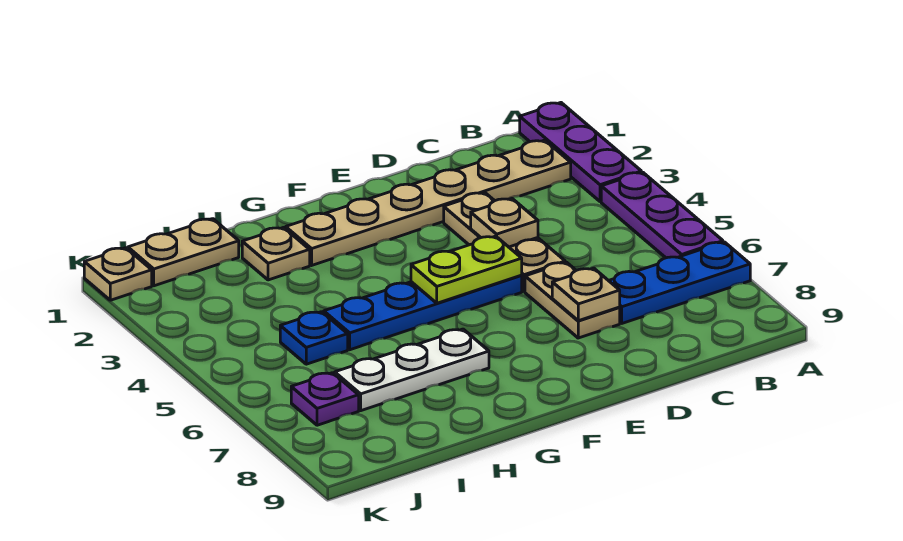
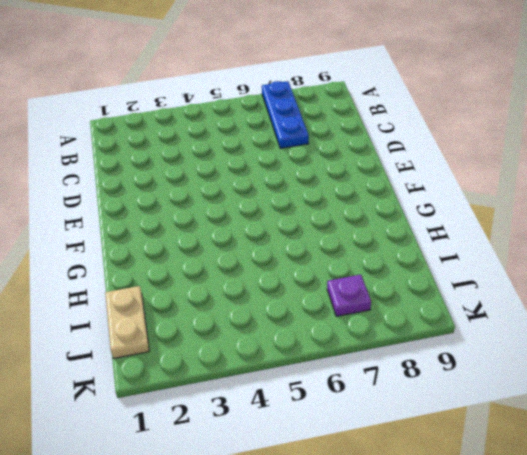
none -> purple plate A1:A3 level 1
none -> purple plate A4:A6 level 1
none -> tan plate B2:G2 level 1

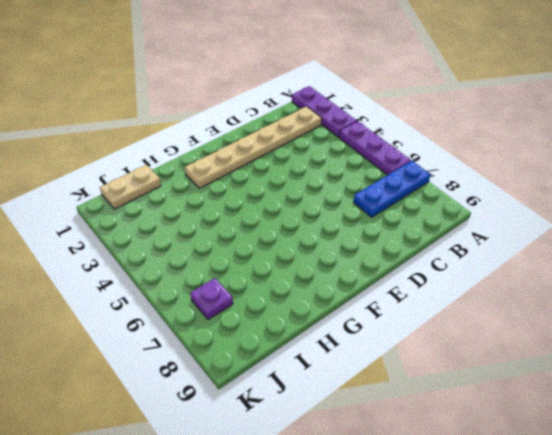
none -> tan plate D3:D5 level 1
none -> tan plate D6:D7 level 1
none -> blue plate E5:H5 level 1

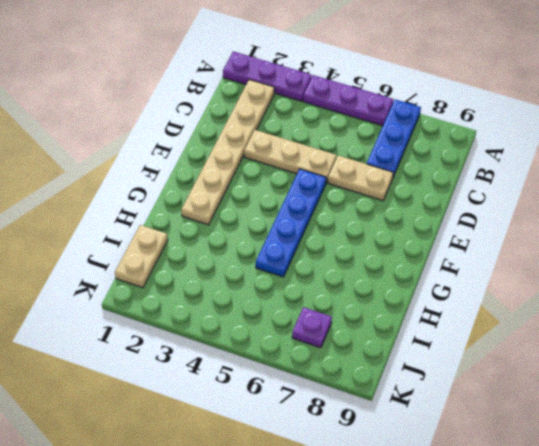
none -> white plate G7:I7 level 1
none -> tan plate H2 level 1
none -> blue plate I5 level 1

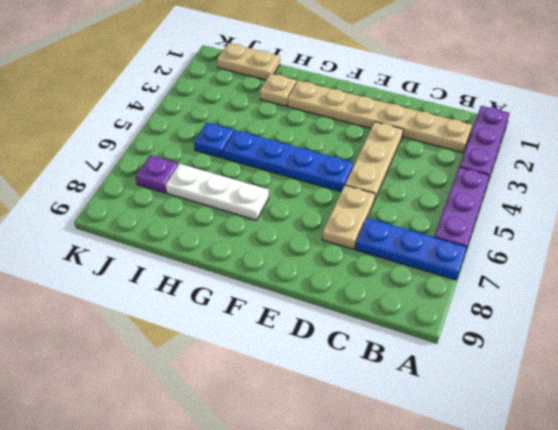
none -> tan plate K1 level 1
none -> tan plate D4 level 2
none -> tan plate D7 level 2

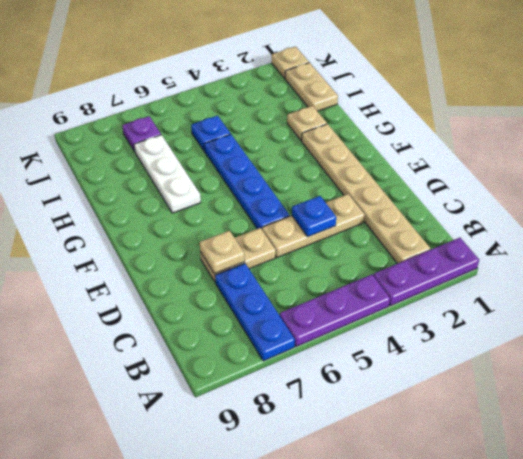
blue plate D4 level 2 -> tan plate D4 level 2
none -> lime plate E5:F5 level 2

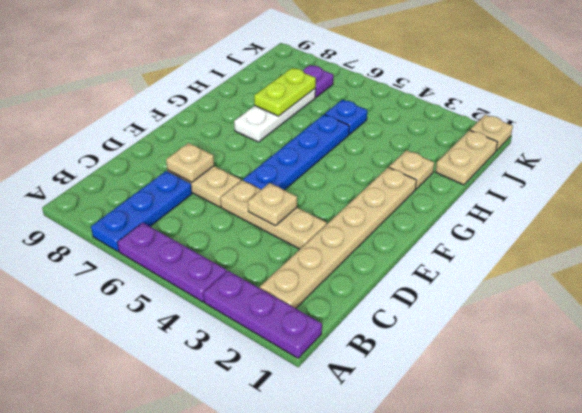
lime plate H7:I7 level 2 -> lime plate E5:F5 level 2

